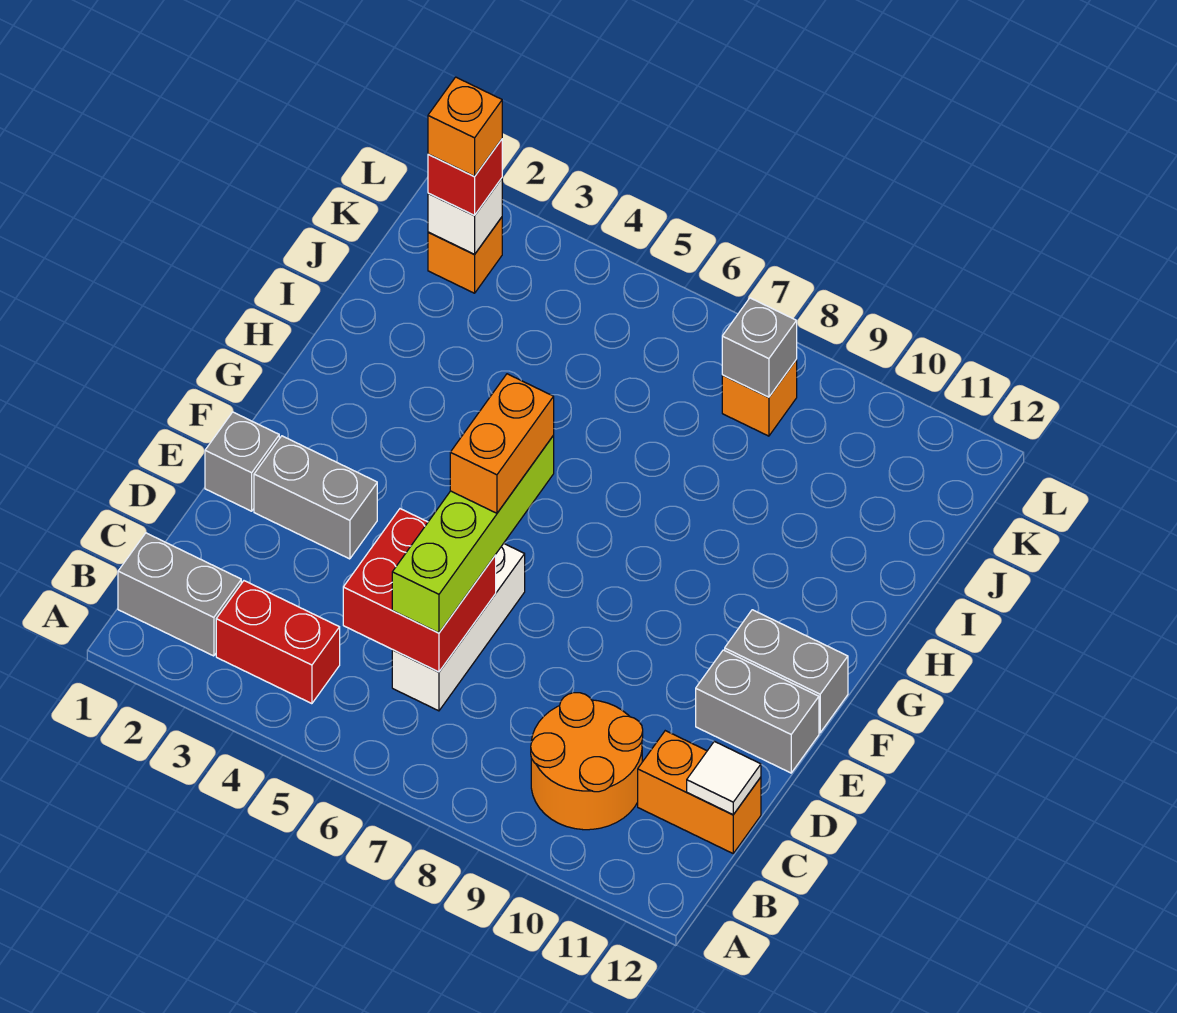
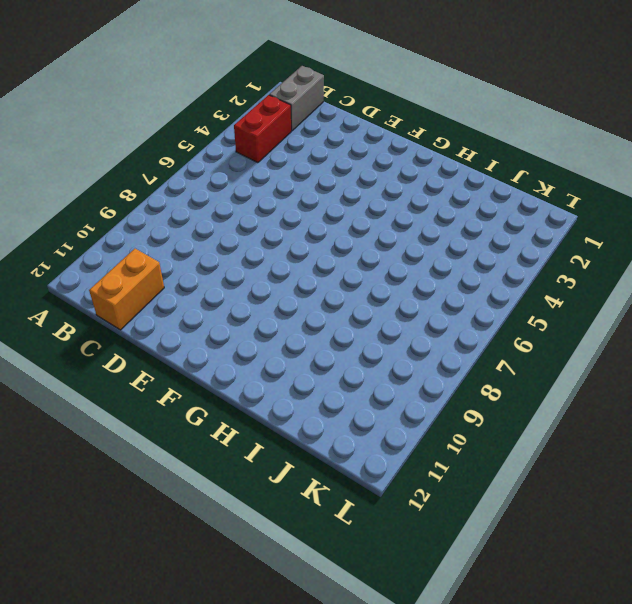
none -> orange round brick B9:C10 level 1
none -> white brick C6:E6 level 1
none -> grey brick E1 level 1

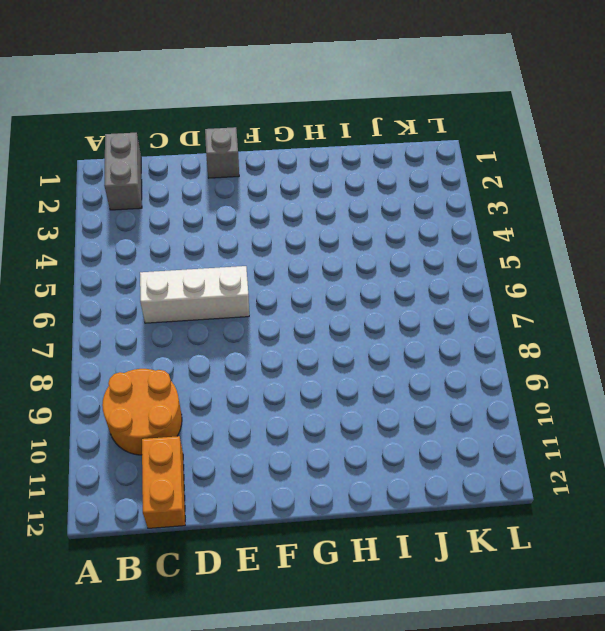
none -> red brick B3:B4 level 1
none -> grey brick E2:E3 level 1
none -> grey brick E11:E12 level 1

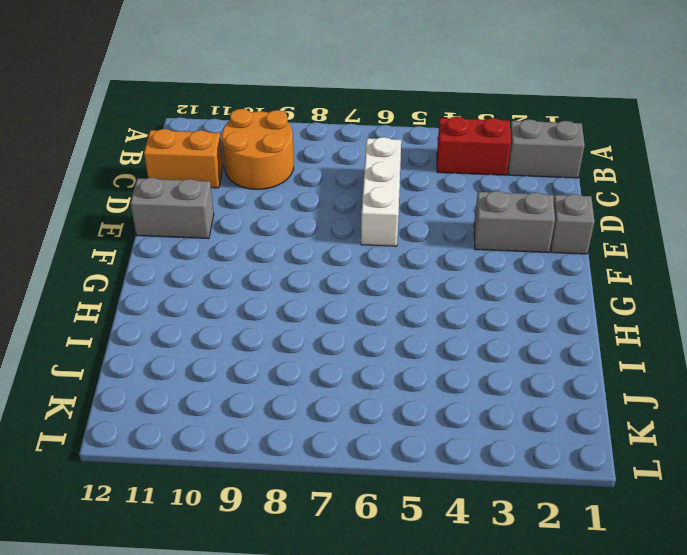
none -> grey brick F11:F12 level 1
none -> orange brick K2 level 1
none -> orange brick K8 level 1

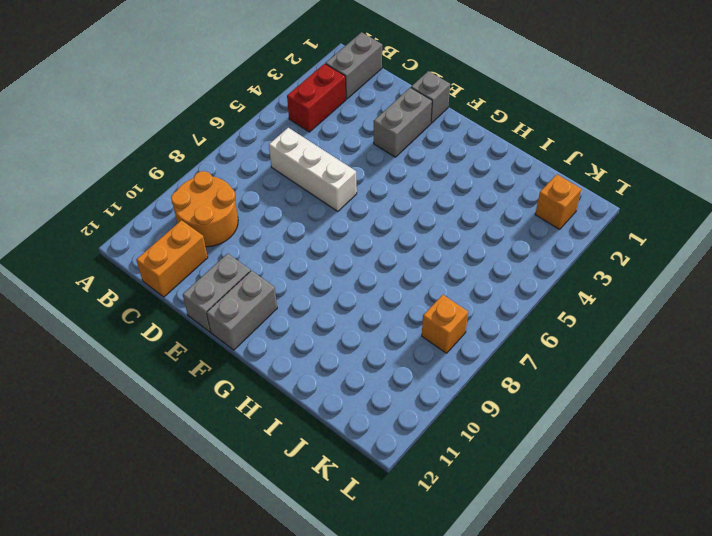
none -> red brick C5:D6 level 2
none -> white tile C12 level 2
none -> white brick K2 level 2

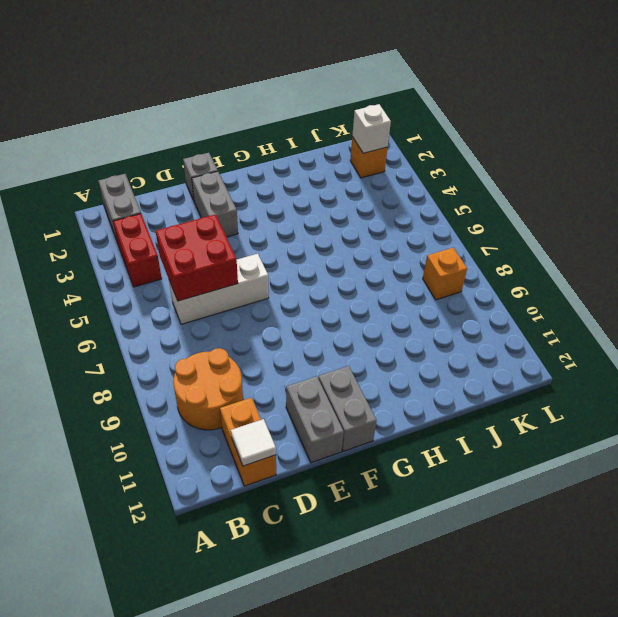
none -> grey brick K8 level 2
none -> lime brick C6:F6 level 3
none -> red brick K2 level 3

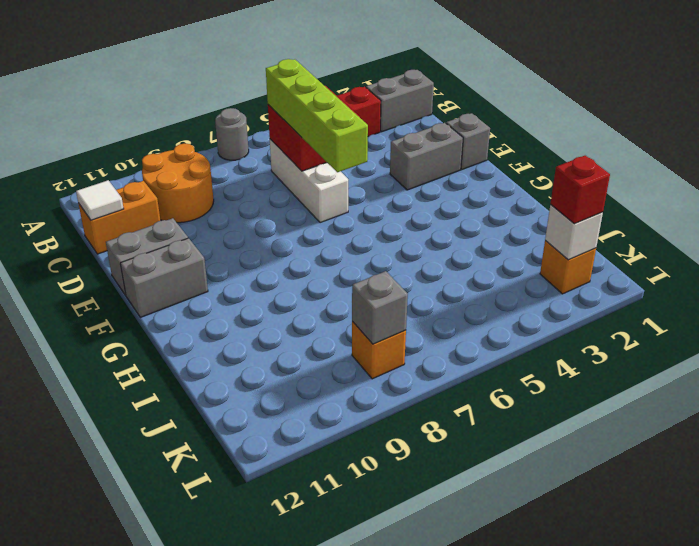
grey round brick A7 level 1 -> none
none -> orange brick E6:F6 level 4
none -> orange brick K2 level 4

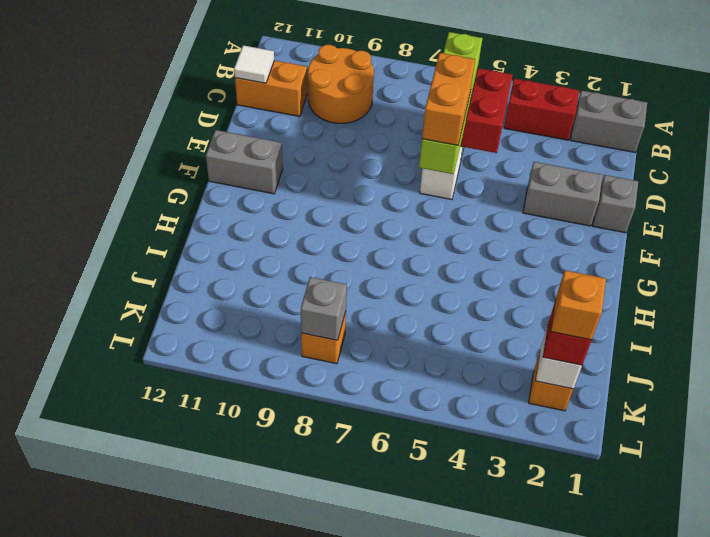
none -> grey brick E11:E12 level 1

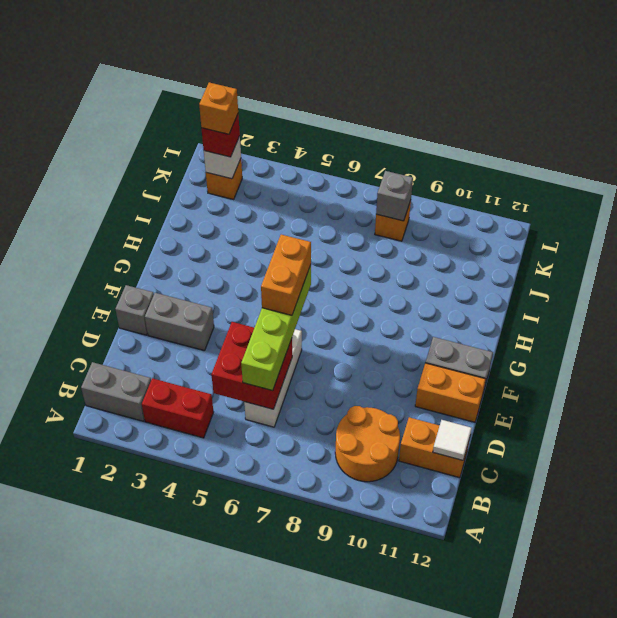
orange brick E11:E12 level 1 -> grey brick E11:E12 level 1

